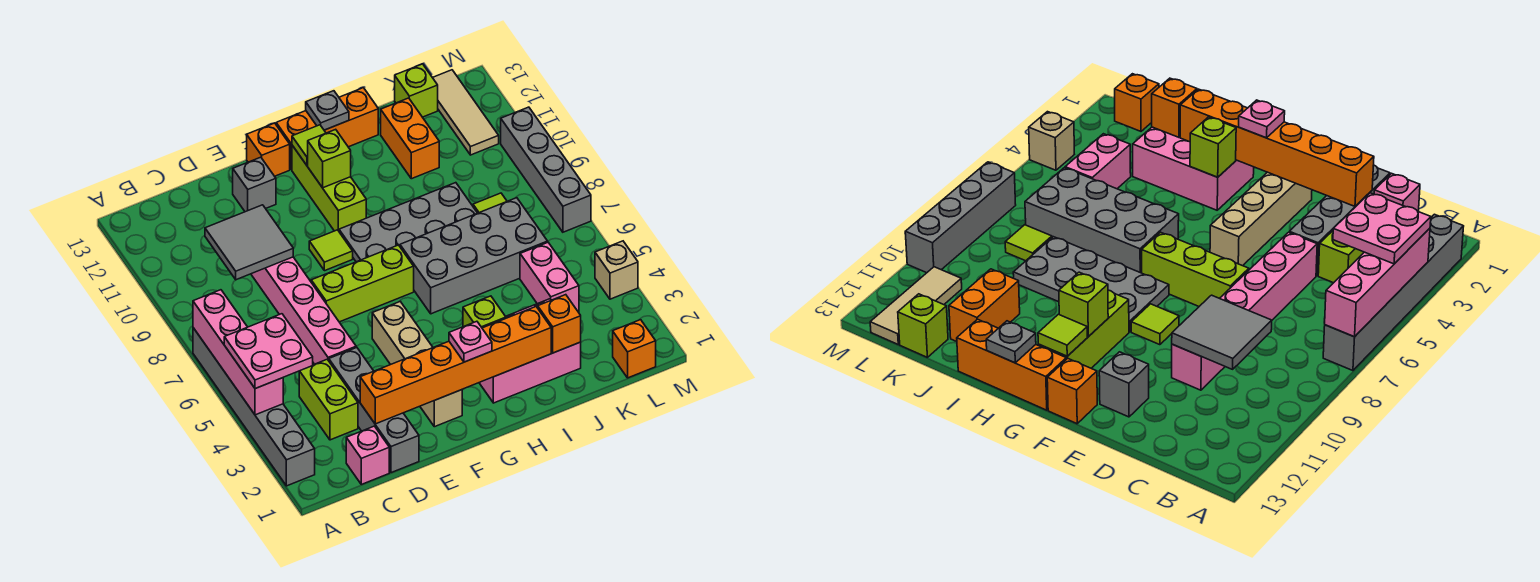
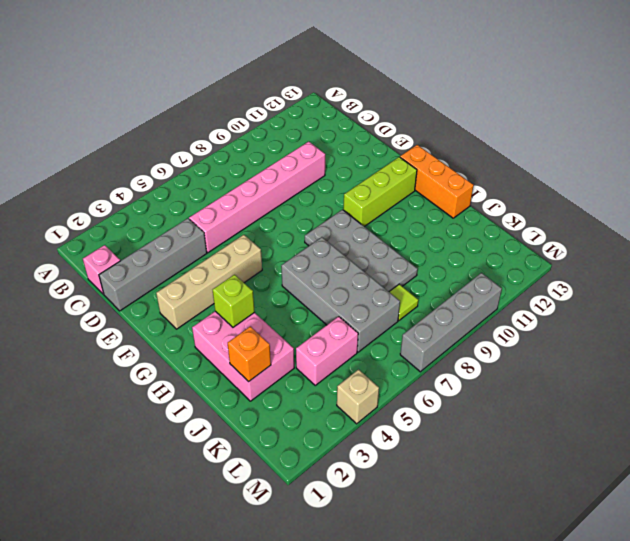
none -> grey brick A2:A7 level 1
none -> lime brick C3:C4 level 1
none -> lime brick E7:G7 level 1
none -> grey brick E12 level 1

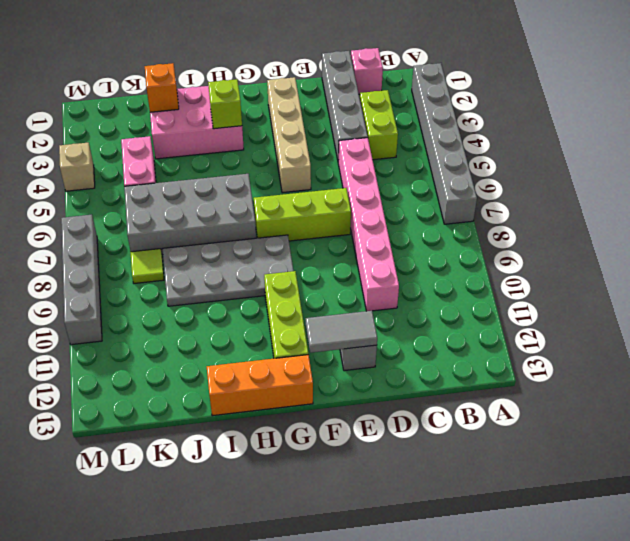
grey tile E12:F12 level 2 -> none
none -> lime tile F9 level 1
none -> orange brick F13 level 1
none -> orange brick J11:J12 level 1
none -> lime brick K13 level 1

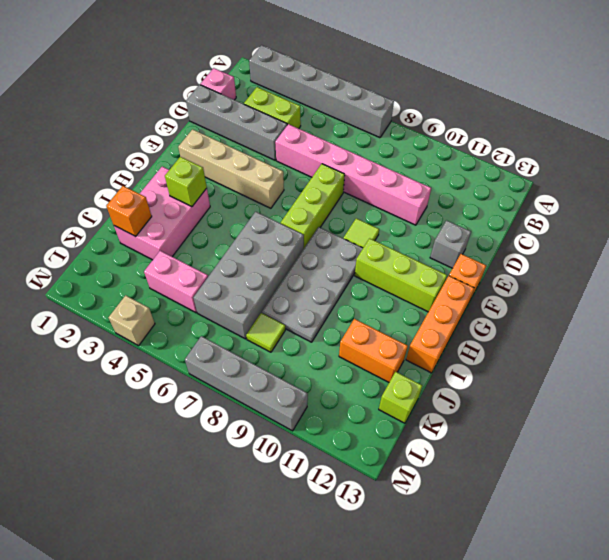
none -> orange brick L1 level 1
none -> tan tile L11:L13 level 1
none -> pink brick A4:A7 level 2
none -> grey tile C9:D10 level 2

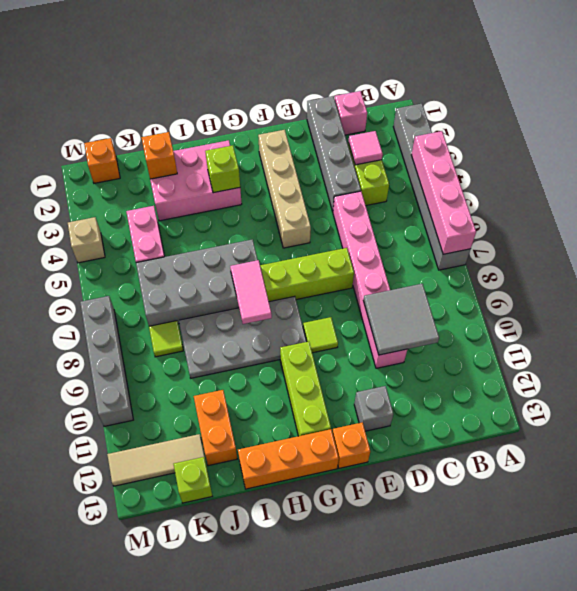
pink tile C3 level 2 -> none
pink tile H7:H8 level 2 -> none
tan tile K12:M12 level 1 -> tan tile L11:L13 level 1
none -> orange brick D2:I2 level 2
none -> lime brick G11 level 2
none -> lime tile G12 level 2
none -> grey plate H13 level 2

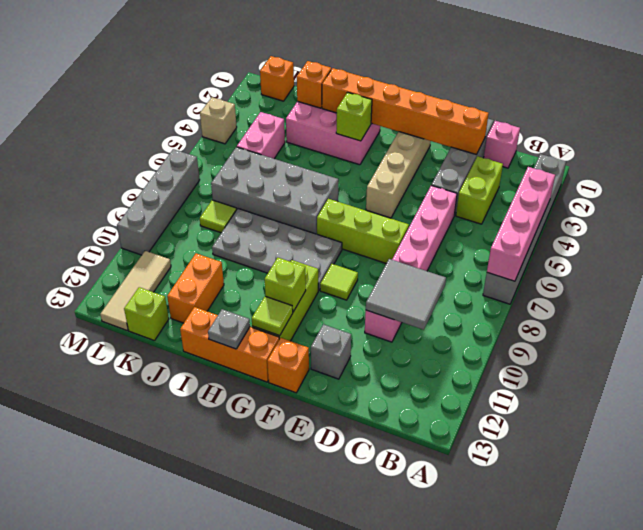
none -> pink plate A4:B5 level 3
none -> pink plate G2 level 3

